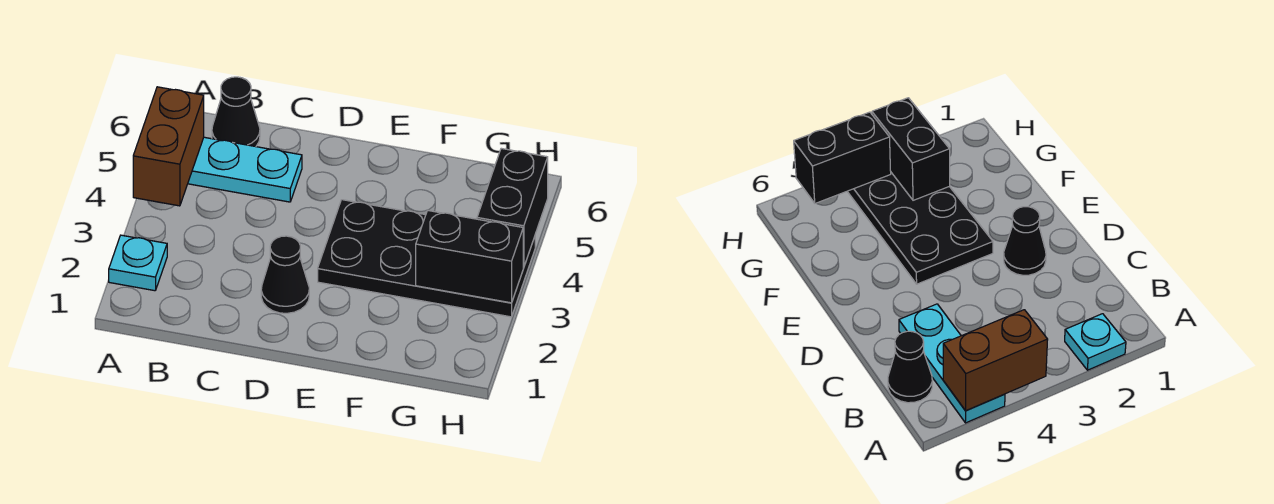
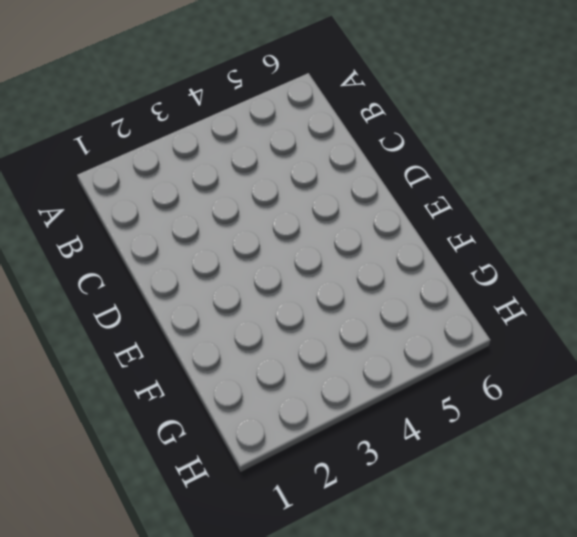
none -> cyan plate A2 level 1
none -> cyan plate A5:C5 level 1

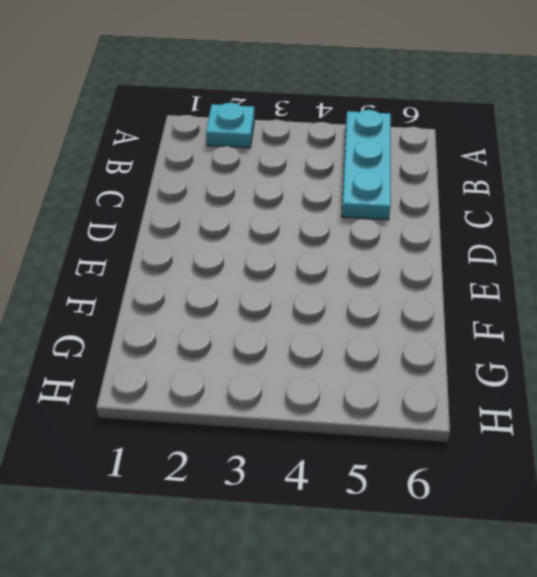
none -> black cone B6 level 1
none -> black cone D2 level 1

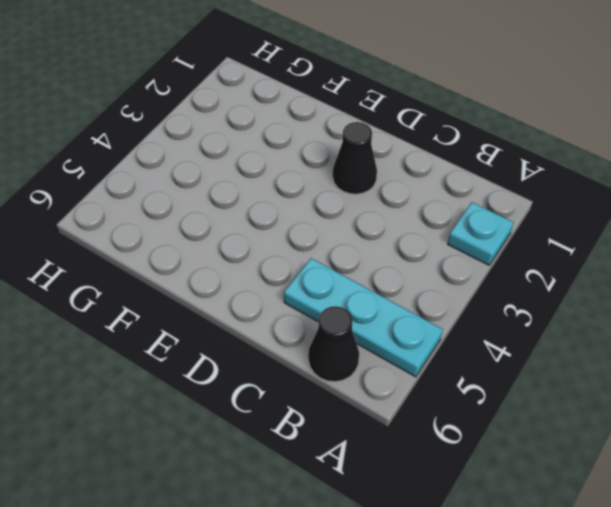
none -> black plate E3:H4 level 1
none -> brown brick A4:A5 level 2

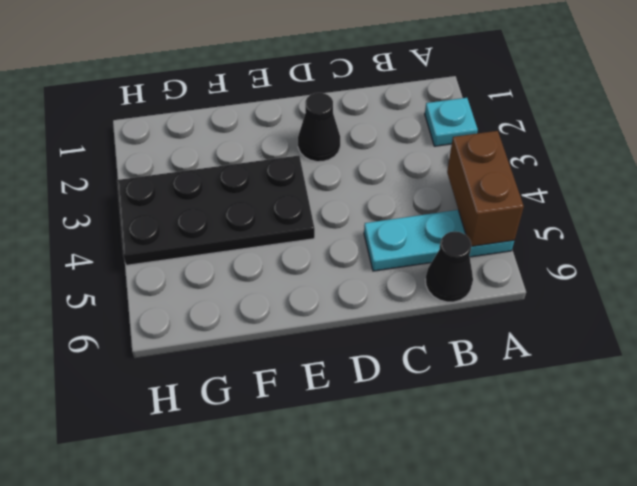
none -> black brick G3:H3 level 2
none -> black brick H4:H5 level 2

